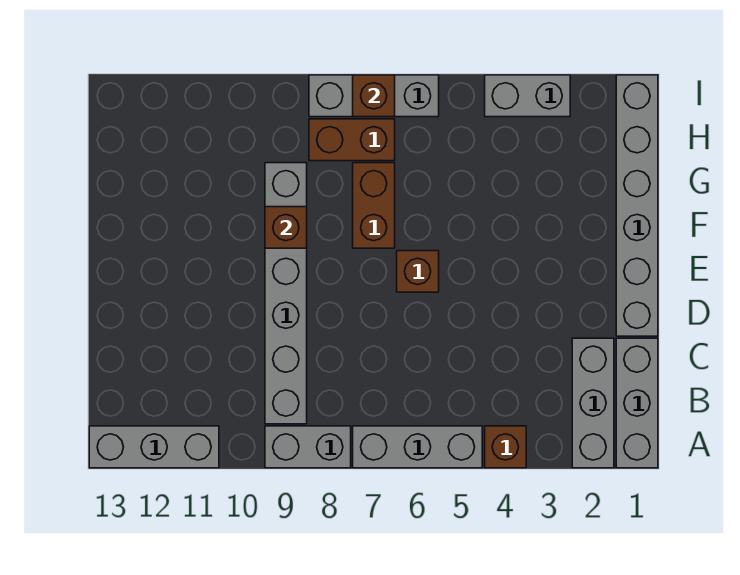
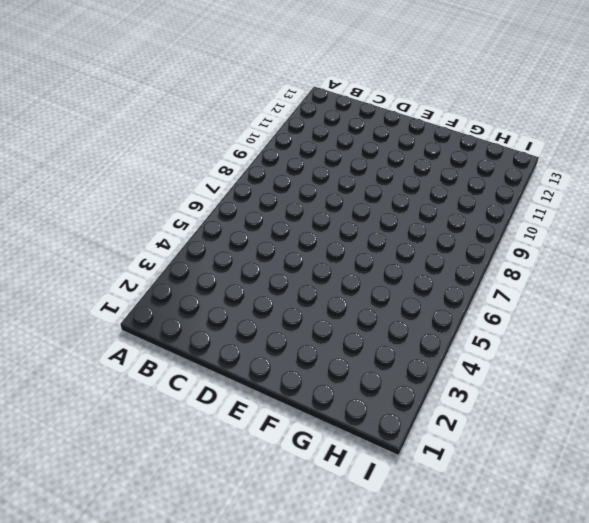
none -> grey brick A1:C1 level 1
none -> grey brick A2:C2 level 1
none -> brown brick A4 level 1

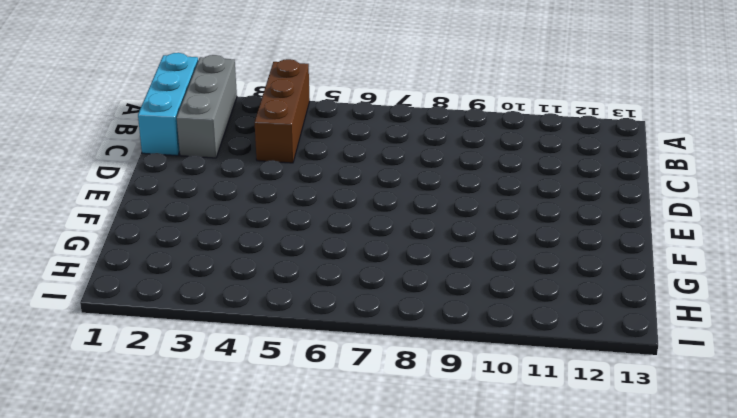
cyan brick A1:C1 level 1 -> grey brick A1:C1 level 1
brown brick A4:C4 level 1 -> brown brick A4 level 1
none -> grey brick A5:A7 level 1
none -> grey brick A8:A9 level 1
none -> grey brick A11:A13 level 1

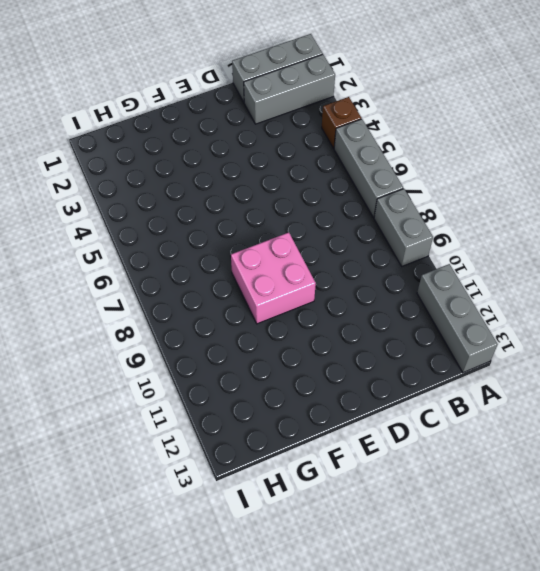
pink brick E8:F9 level 1 -> grey brick B9:G9 level 1
none -> grey brick D1:I1 level 1
none -> brown brick E6 level 1
none -> brown brick F7:G7 level 1

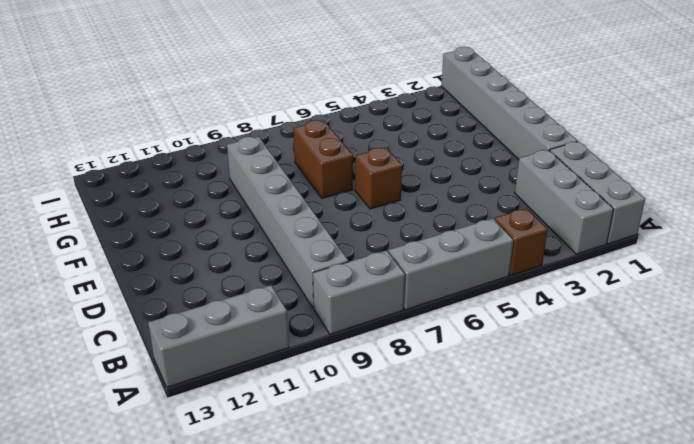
none -> brown brick H7:H8 level 1
none -> grey brick I3:I4 level 1
none -> grey brick I6:I8 level 1

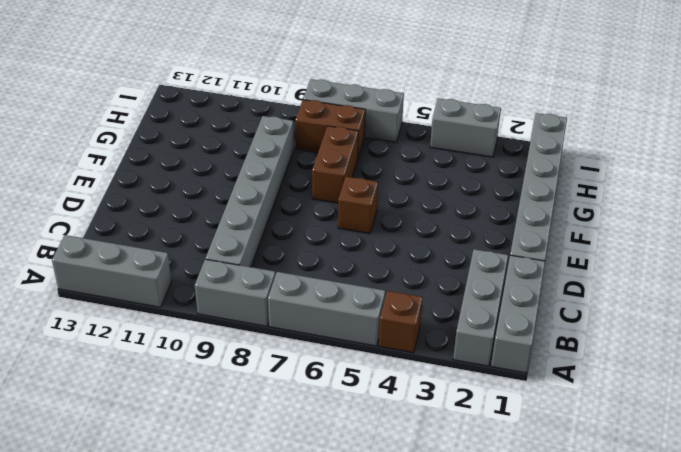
none -> brown brick F9 level 2
none -> brown brick I7 level 2

